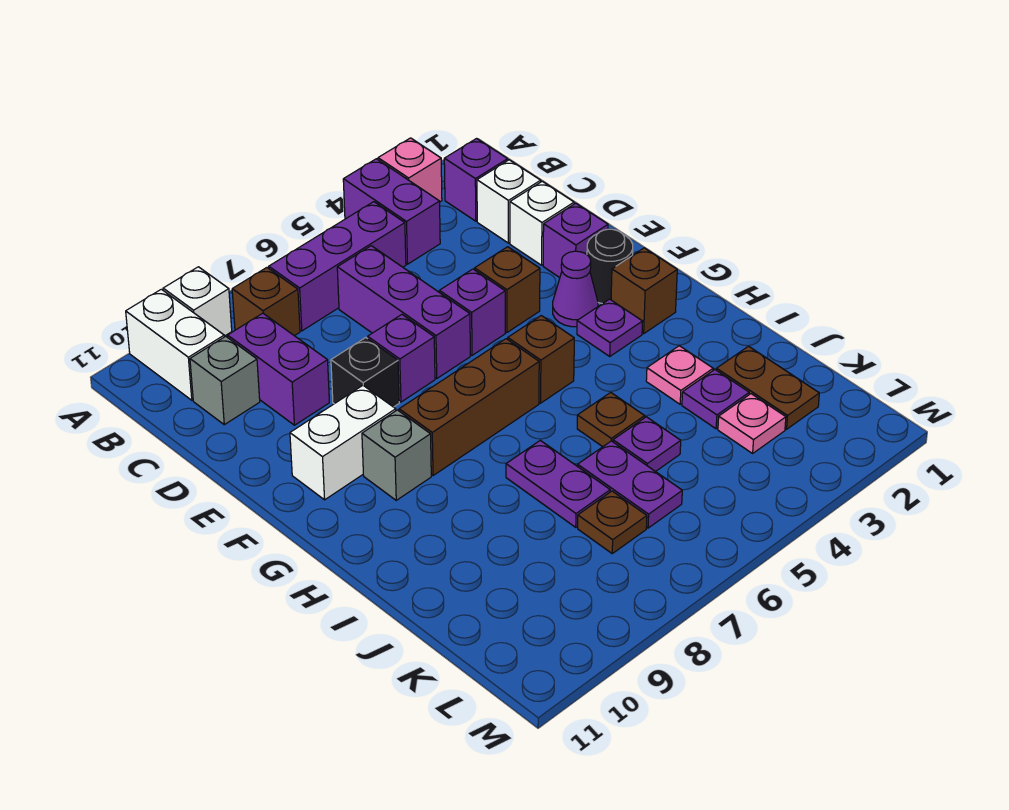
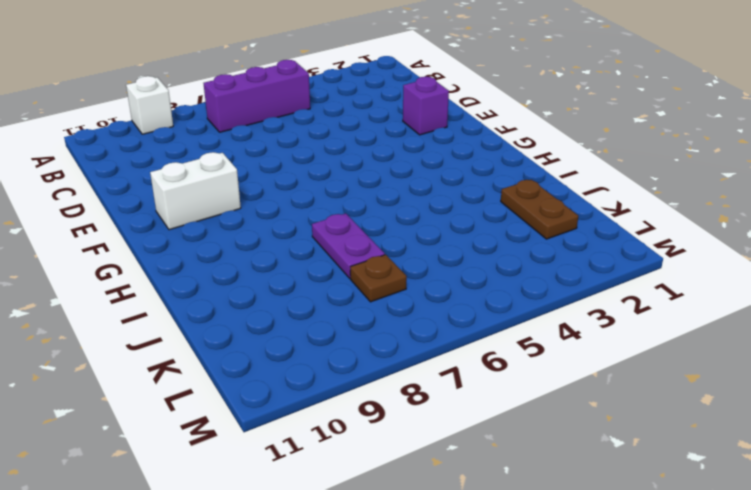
none -> pink brick A3 level 1
none -> purple brick A4:B4 level 1
none -> white brick A10:B10 level 1
none -> purple brick B2 level 1

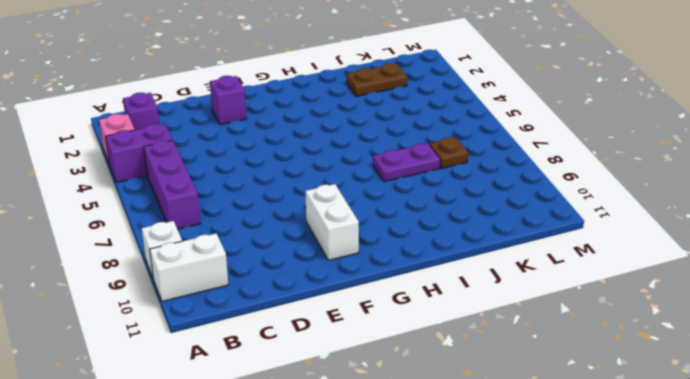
none -> brown brick B8 level 1
none -> white brick C2 level 1
none -> purple brick C6:E6 level 1
none -> purple brick C9:D9 level 1

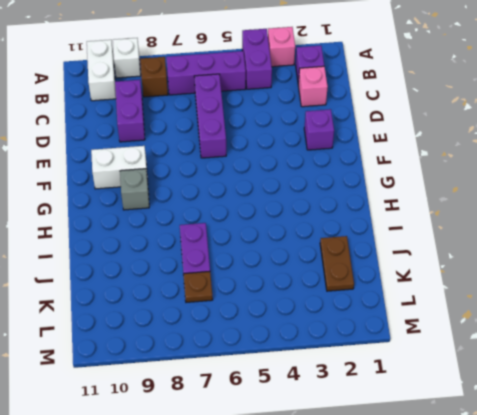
pink brick C2 level 1 -> white brick C2 level 1
none -> grey brick C10 level 1
none -> white brick D2 level 1
none -> brown brick E4 level 1
none -> purple brick E5 level 1

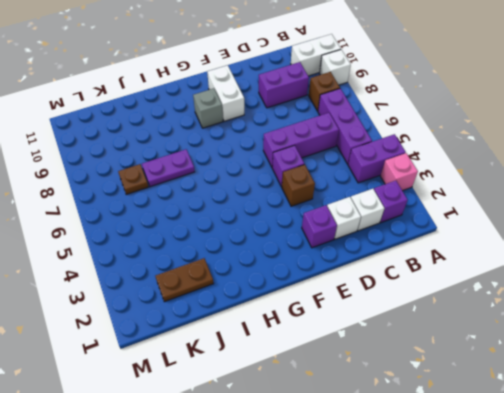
none -> grey brick C10 level 1
none -> purple brick E7 level 1
none -> black brick E8 level 1
none -> black round brick F2 level 1

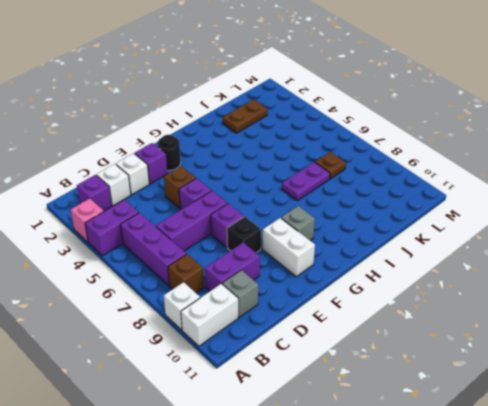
none -> purple cone F3 level 1
none -> brown brick G2 level 1
none -> purple plate G3 level 1
none -> brown brick G5 level 1

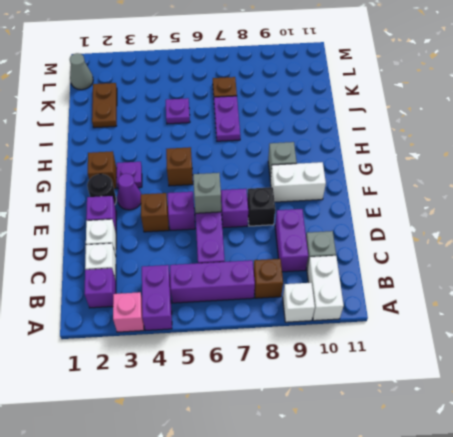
grey brick E6 level 2 -> none
grey cone L1 level 1 -> none
none -> brown brick G6:G8 level 1
none -> pink plate I3 level 1
none -> brown plate I5 level 1
none -> purple plate J3 level 1

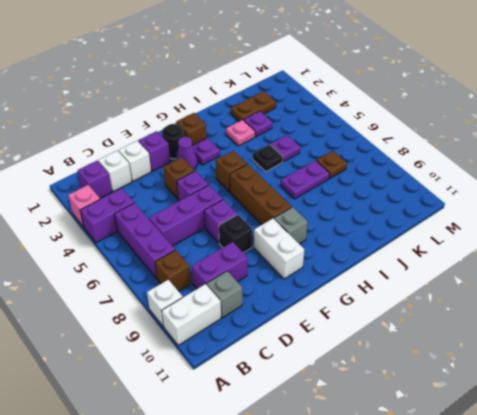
black plate I5 level 1 -> brown plate I5 level 1
none -> purple plate J6:K6 level 1
none -> pink plate K3 level 1

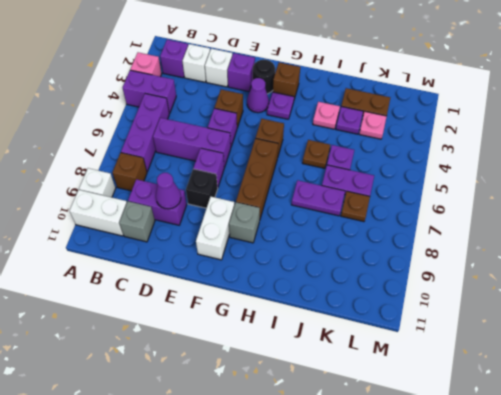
purple cone D9 level 2 -> none

